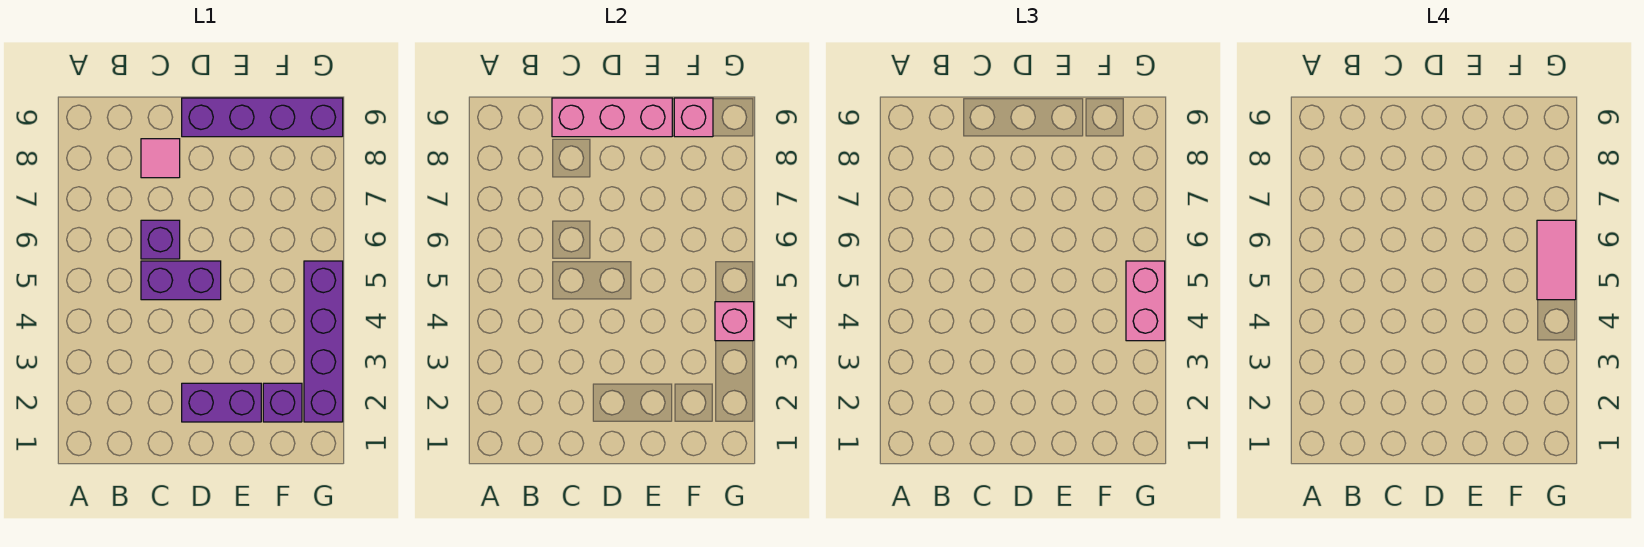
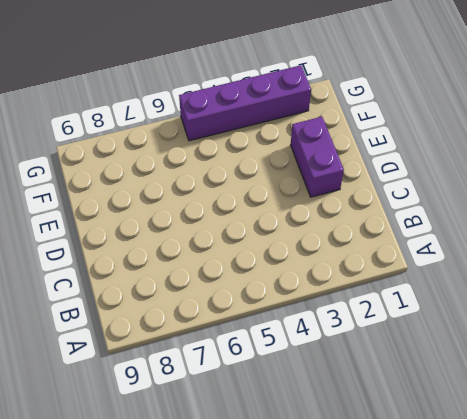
none -> purple brick C5:D5 level 1
none -> purple brick C6 level 1
none -> pink tile C8 level 1

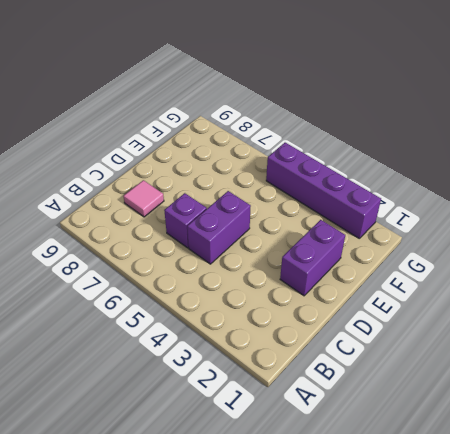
none -> purple brick D9:G9 level 1
none -> purple brick F2 level 1
none -> pink brick C9:E9 level 2

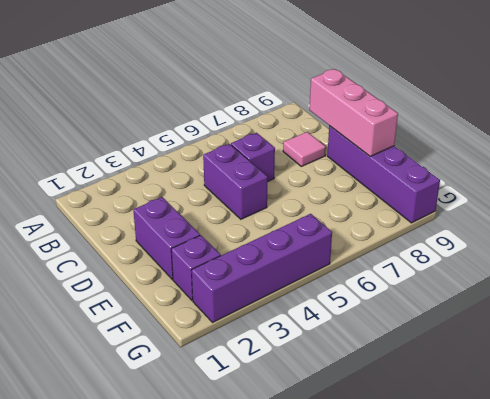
none -> pink brick F9 level 2
none -> pink brick G4 level 2
none -> pink brick G4:G5 level 3

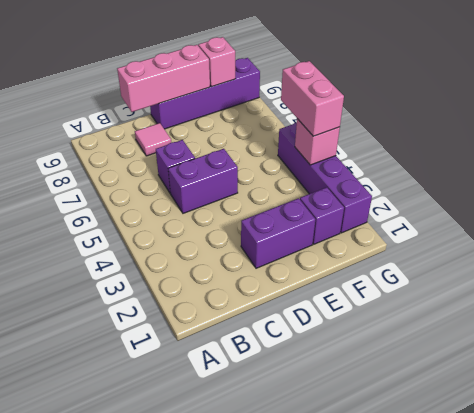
none -> pink tile G5:G6 level 4

